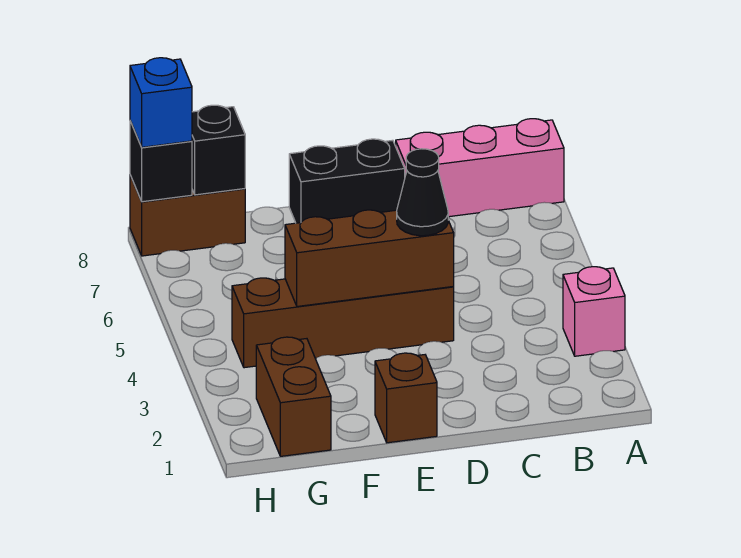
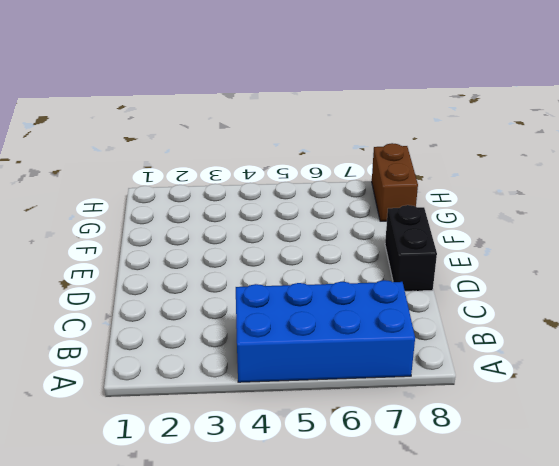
blue brick A4:B7 level 1 -> none
none -> pink brick A3 level 1
none -> pink brick A8:C8 level 1
none -> brown brick D4:G4 level 1

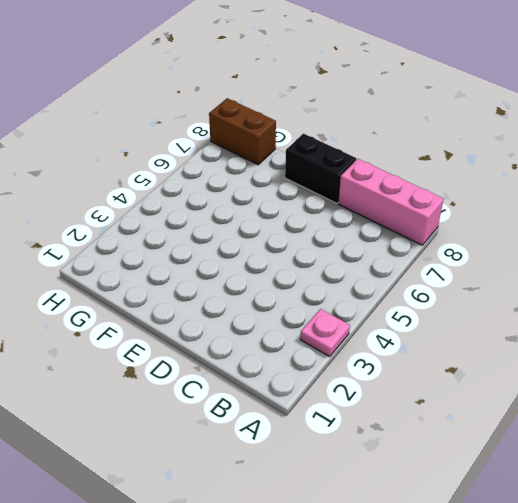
pink plate A3 level 1 -> pink brick A3 level 1
none -> brown brick D4:G4 level 1
none -> brown brick E1 level 1
none -> brown brick G1:G2 level 1

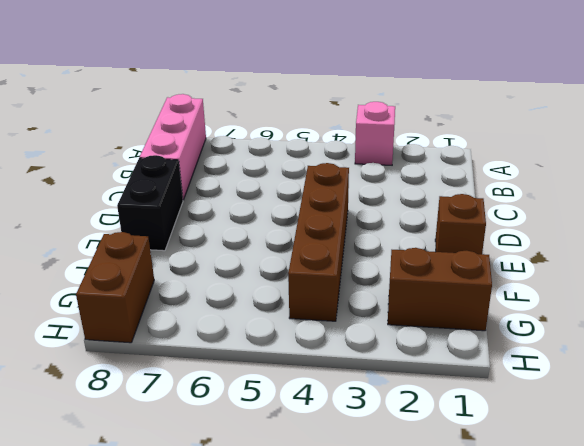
none -> brown brick D4:F4 level 2
none -> black brick G8 level 2
none -> black brick H8 level 2

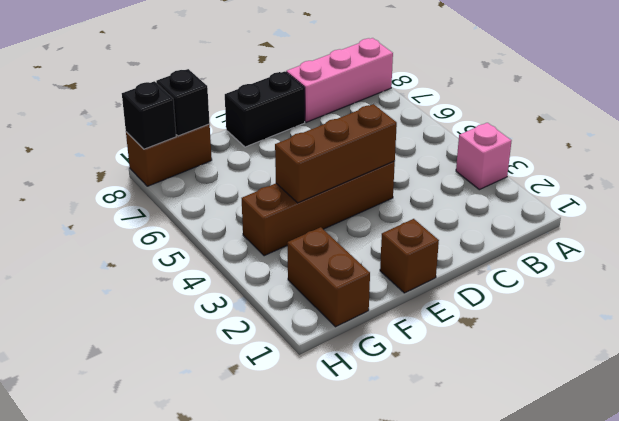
none -> black cone D4 level 3
none -> blue brick H8 level 3

